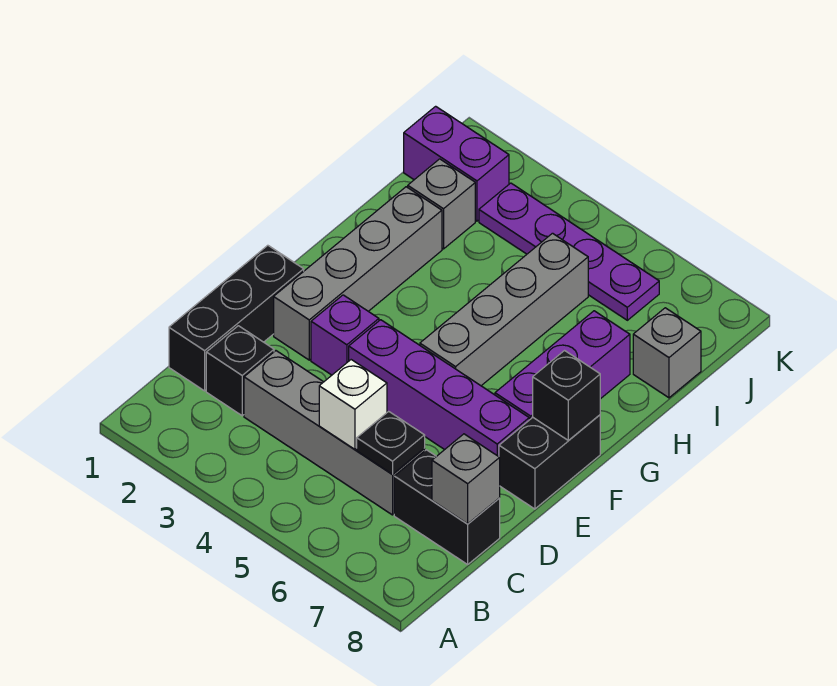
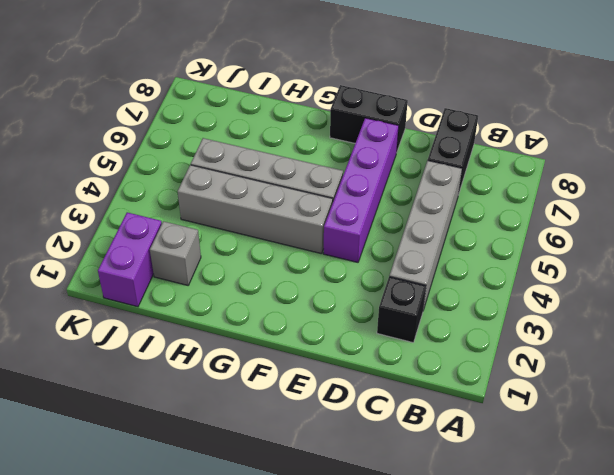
grey brick F4:I4 level 1 -> grey brick E2:H2 level 1
none -> black brick C1:E1 level 1
none -> purple brick E3 level 1
none -> purple brick F7:H7 level 1

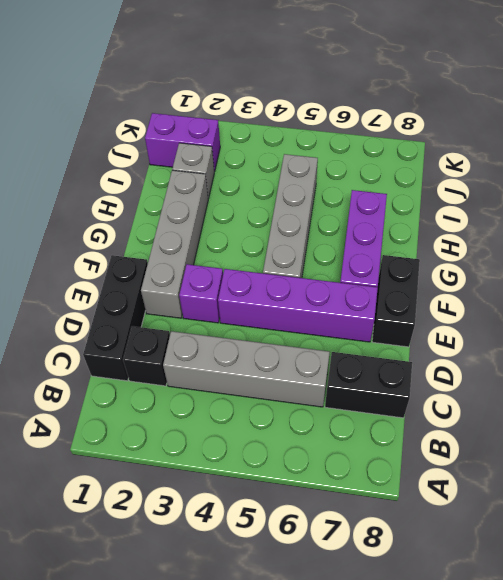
none -> grey brick I8 level 1
none -> purple plate J3:J6 level 1
none -> white brick C5 level 2

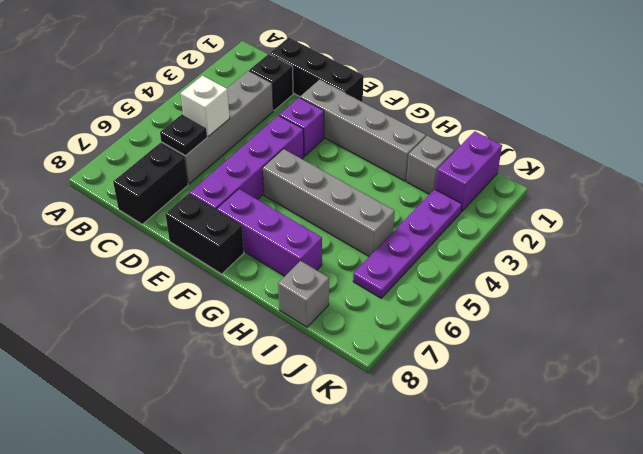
none -> grey brick C8 level 2
none -> black brick F8 level 2

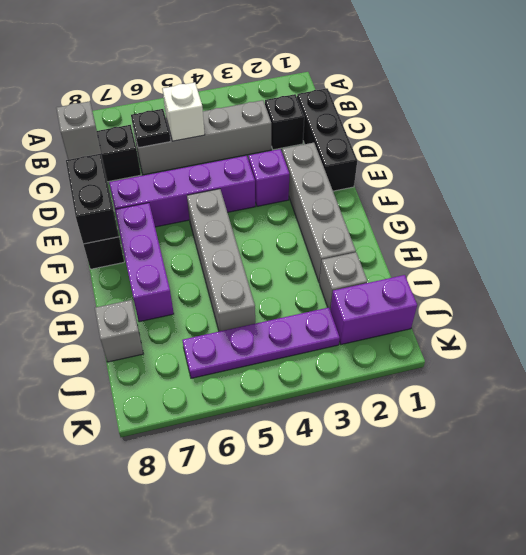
black brick E8:F8 level 2 -> black brick F8 level 2

